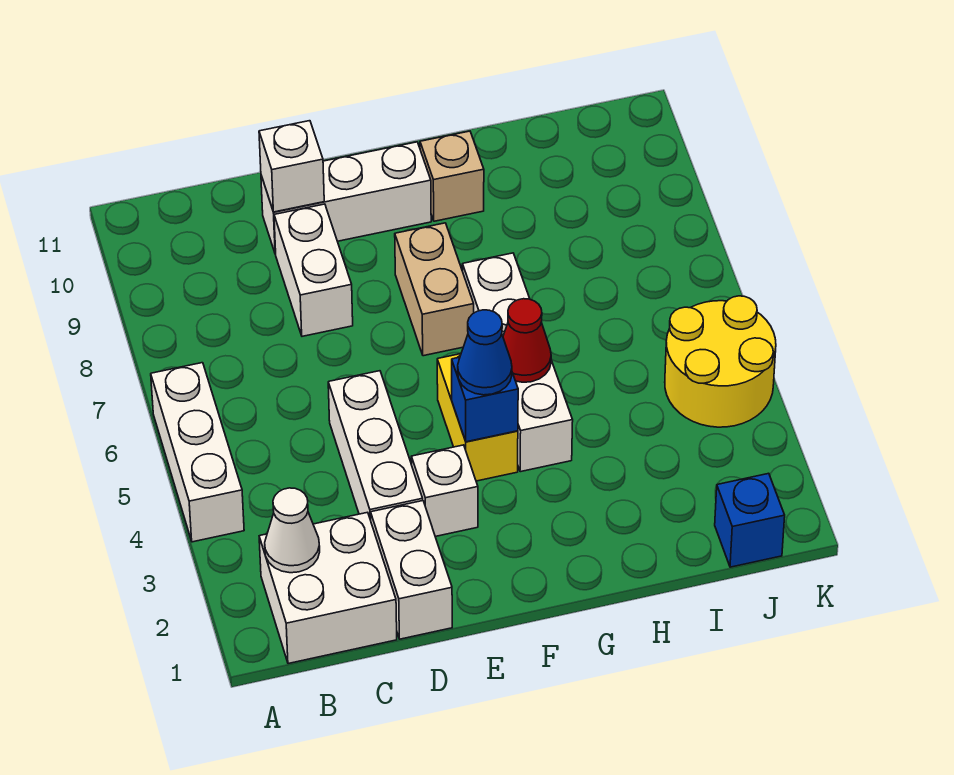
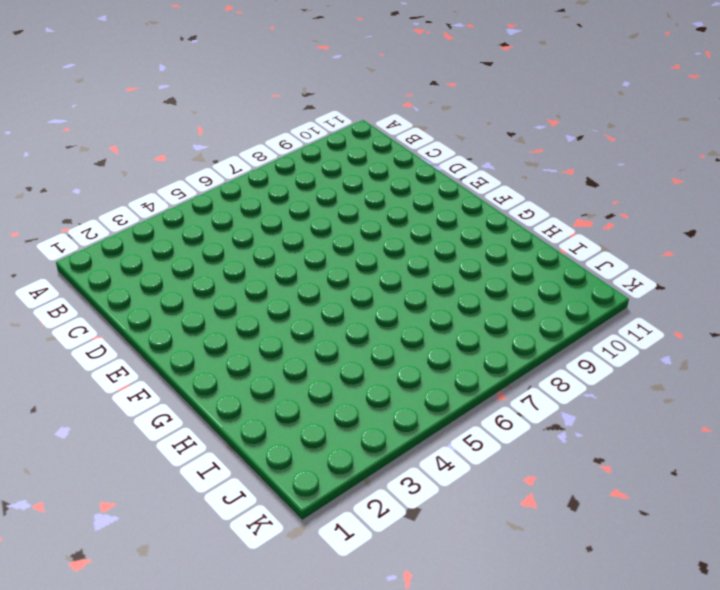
none -> white brick A4:A6 level 1
none -> white brick B1:C2 level 1
none -> white brick D1:D2 level 1

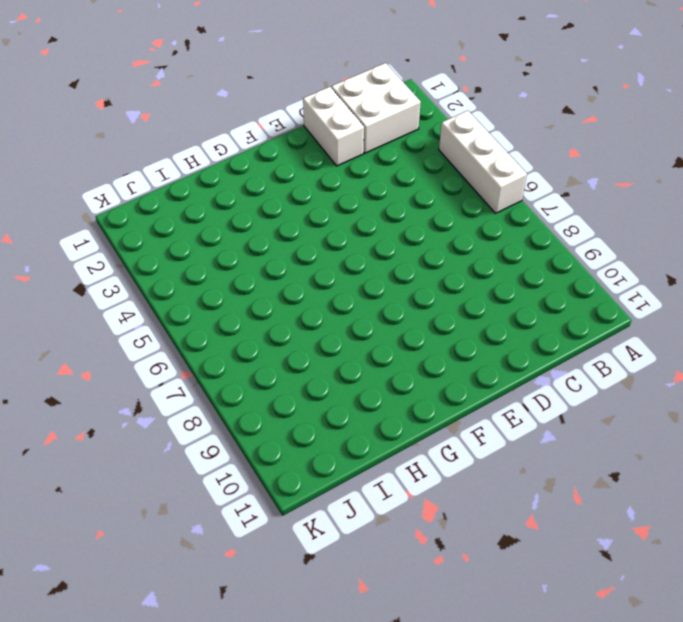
none -> white brick D3:D5 level 1
none -> white brick D8:D9 level 1
none -> white brick D10:F10 level 1

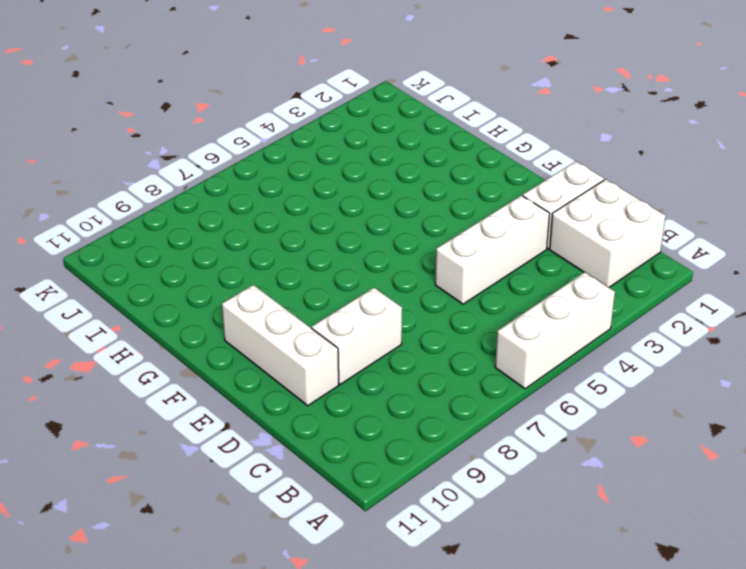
none -> white brick E3 level 1
none -> yellow brick F4:F5 level 1
none -> tan brick F7:F8 level 1

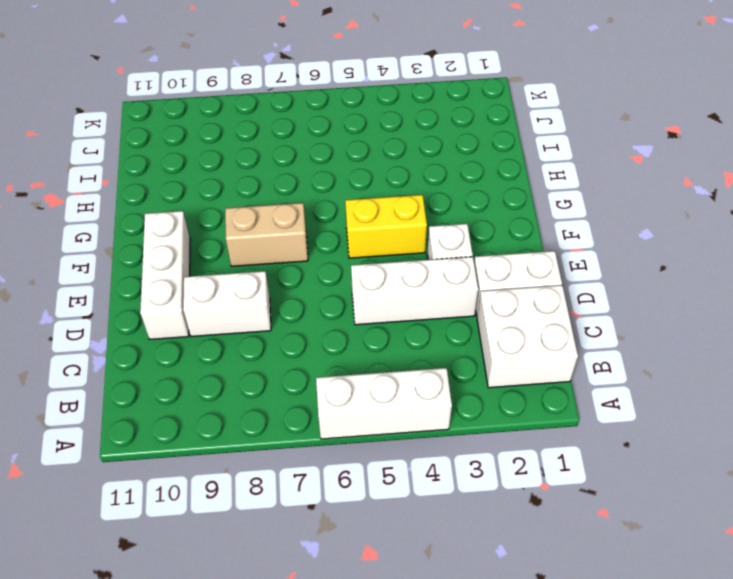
none -> white brick G4:G7 level 1
none -> tan brick G10 level 1
none -> blue brick J1 level 1

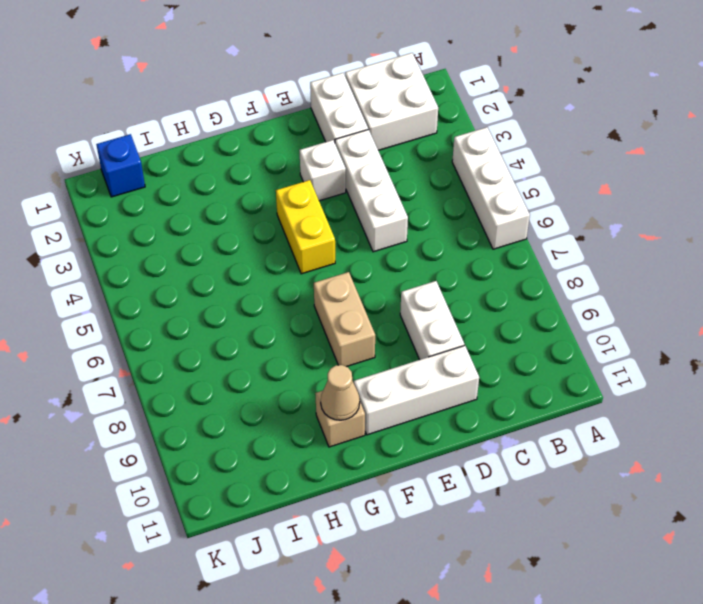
tan cone G10 level 2 -> none
none -> white brick G4:G7 level 1
none -> yellow round brick J4:K5 level 1
none -> white cone B2 level 2

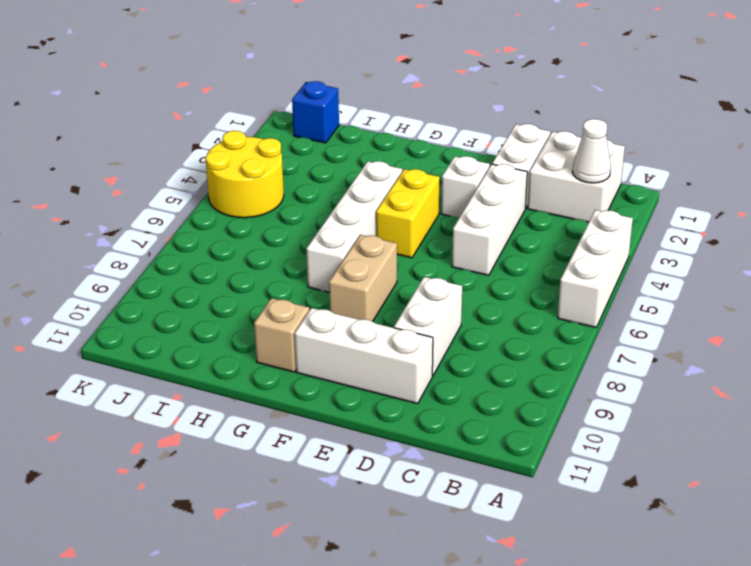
none -> white brick D10 level 2
none -> blue brick F4 level 2
none -> red cone G5 level 2

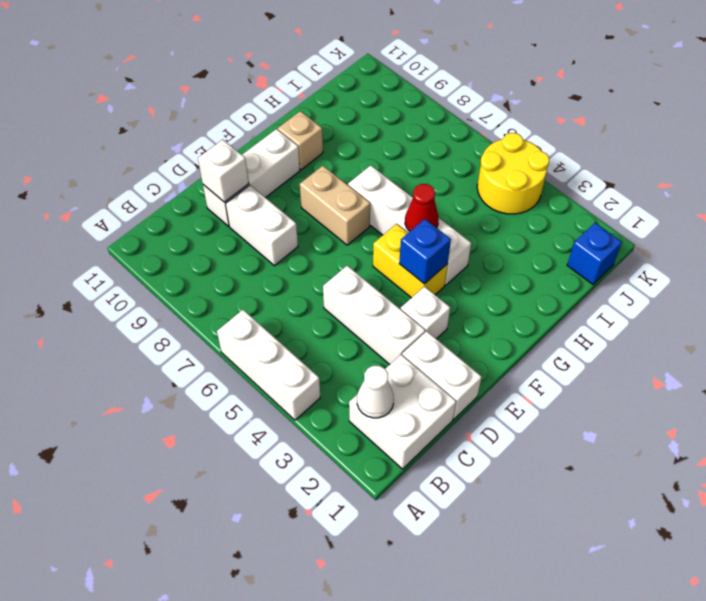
none -> blue cone F4 level 3

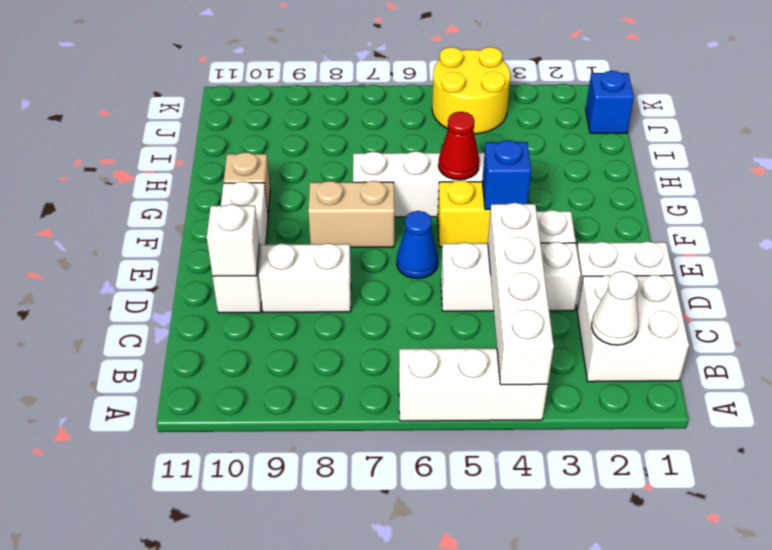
white brick A4:D4 level 2 -> none
blue cone E6 level 1 -> blue cone F4 level 3

